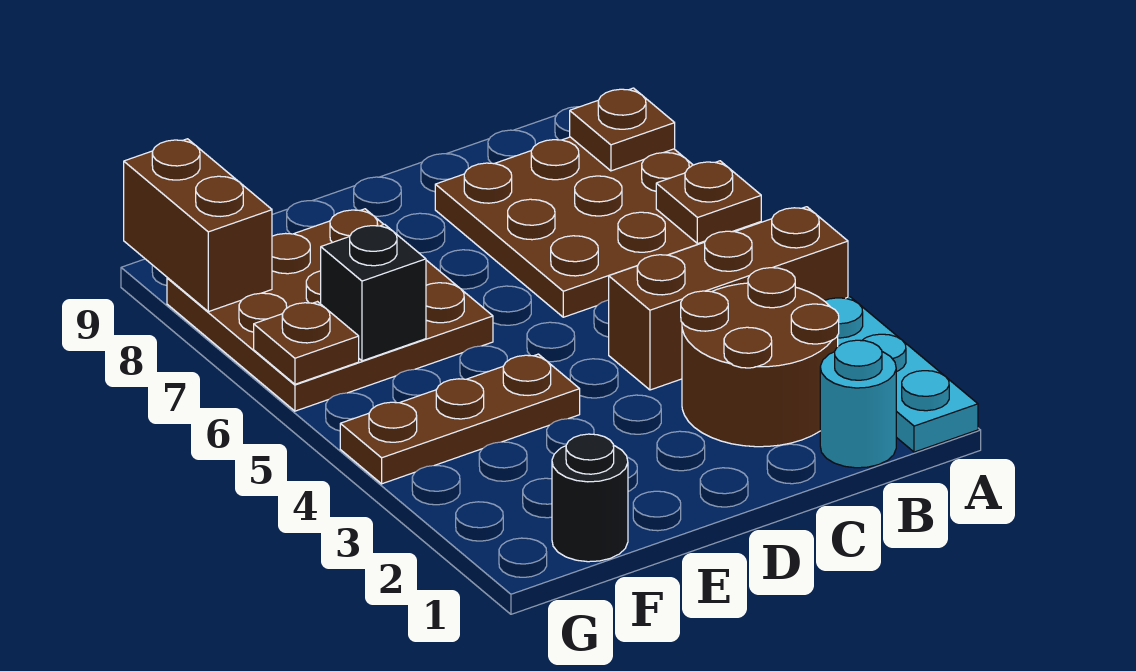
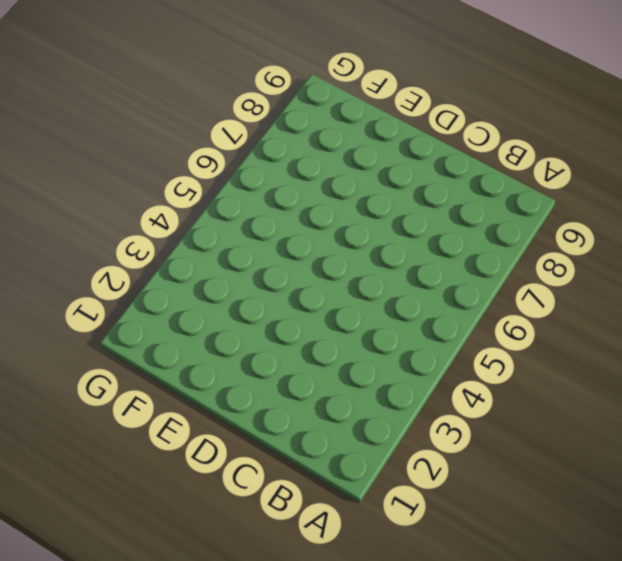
none -> cyan plate A1:A3 level 1
none -> brown brick A4:C4 level 1
none -> brown plate A6:C8 level 1

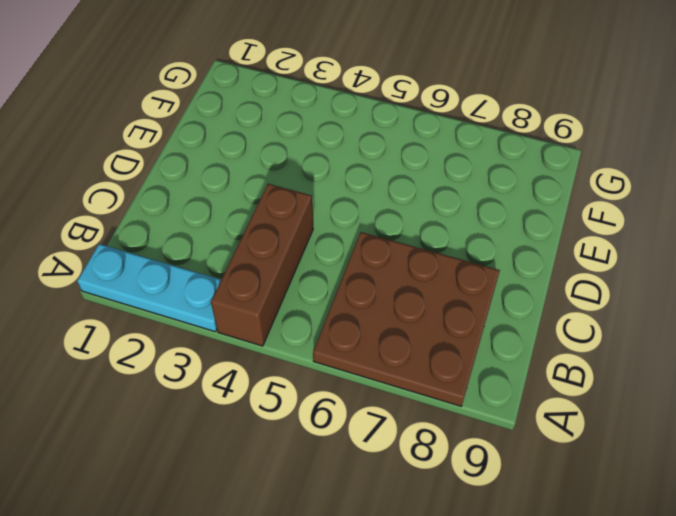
none -> cyan round brick B1 level 1
none -> brown round brick B2:C3 level 1
none -> brown plate E4:G4 level 1

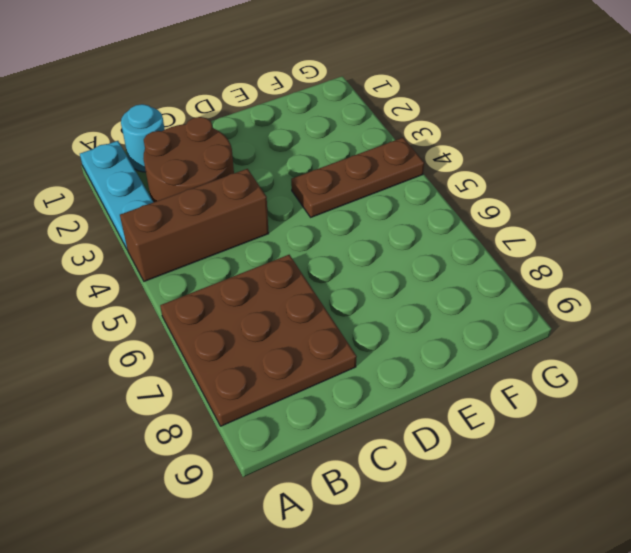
none -> brown plate E6:G8 level 1
none -> black round brick F1 level 1
none -> brown plate A6 level 2

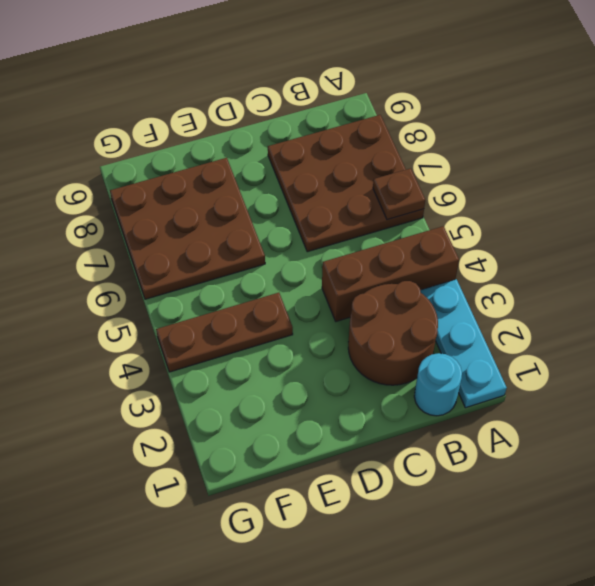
none -> black round brick F1 level 1
none -> brown plate A8 level 2
none -> black brick F6 level 2

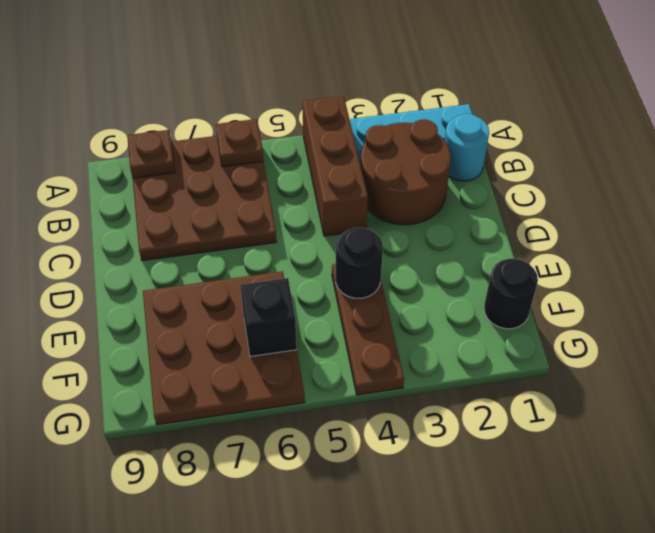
black round brick E4 level 2 -> none
none -> brown plate G6 level 2
none -> brown brick G8:G9 level 2

